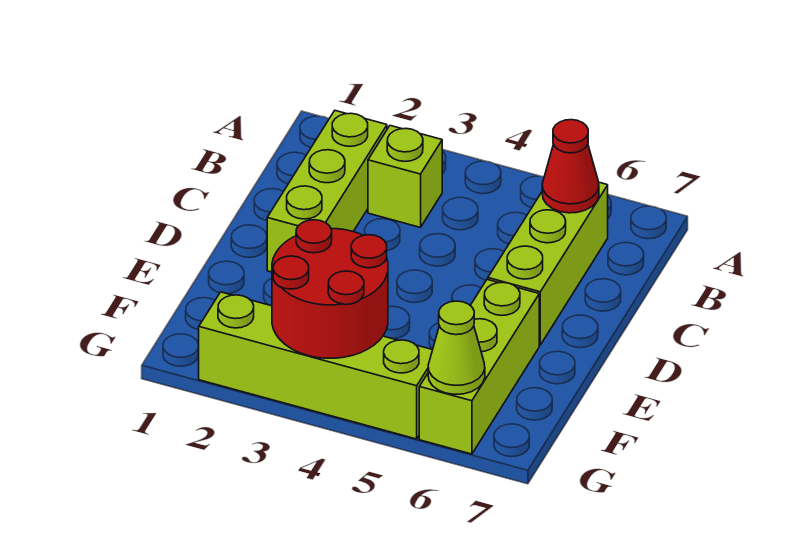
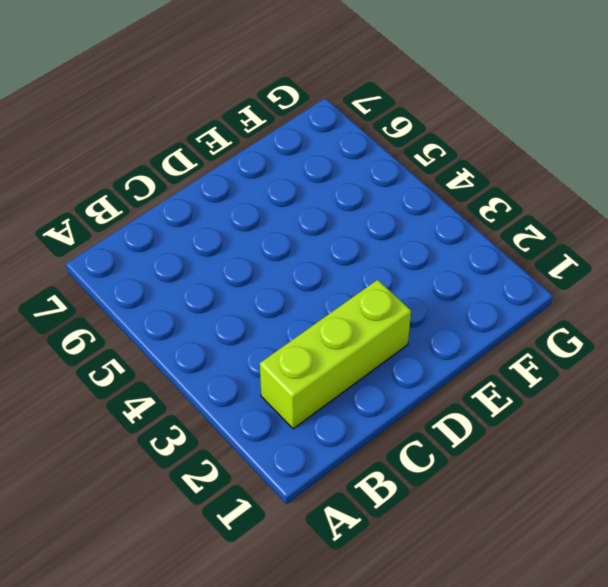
none -> lime brick B3 level 1
none -> lime brick B6:D6 level 1

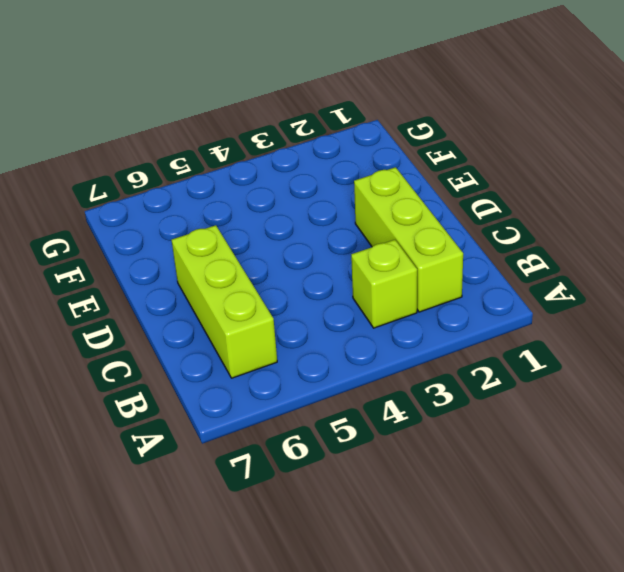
none -> lime brick E6:G6 level 1
none -> lime brick G2:G5 level 1

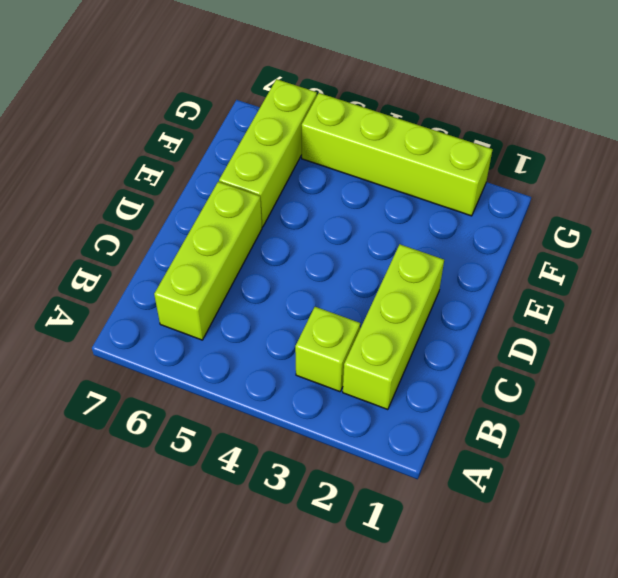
none -> red cone B6 level 2
none -> red round brick F3:G4 level 2

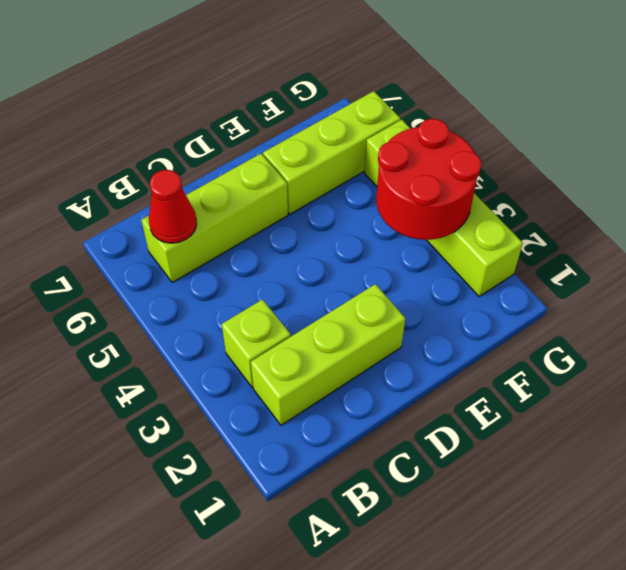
none -> lime cone G6 level 2

